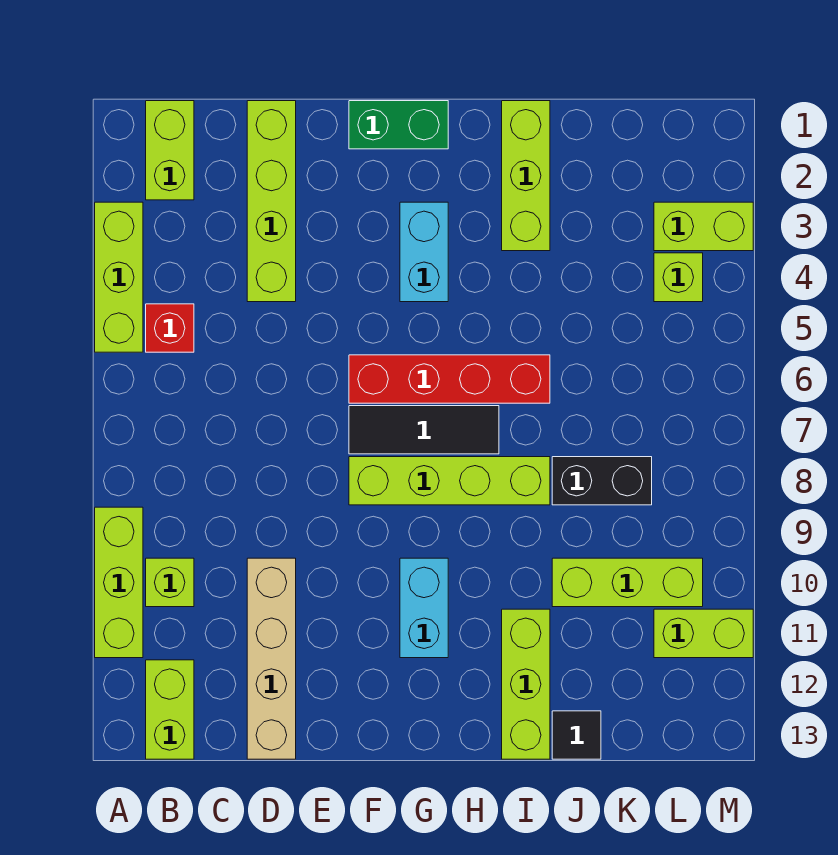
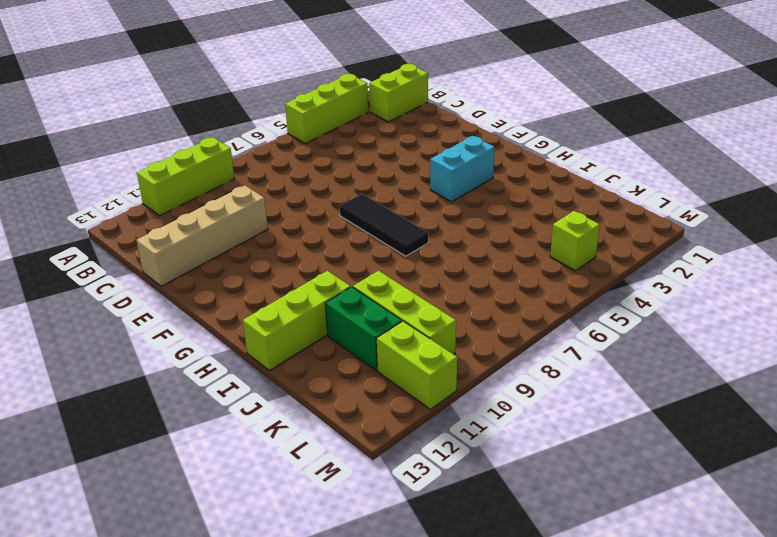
green brick J11:K11 level 1 -> green brick F1:G1 level 1
none -> red brick B5 level 1
none -> lime brick B10 level 1
none -> lime brick B12:B13 level 1

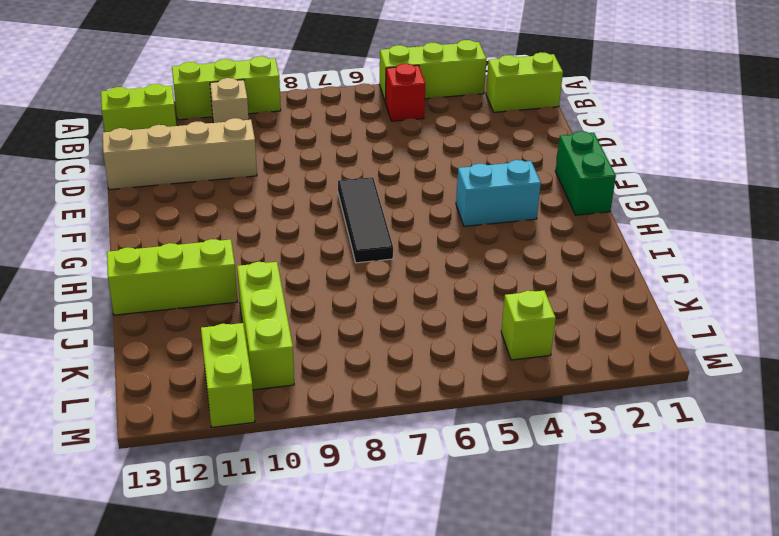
tan brick B10 level 1 -> lime brick B10 level 1
none -> lime brick D1:D4 level 1
none -> red brick F6:I6 level 1
none -> lime brick F8:I8 level 1

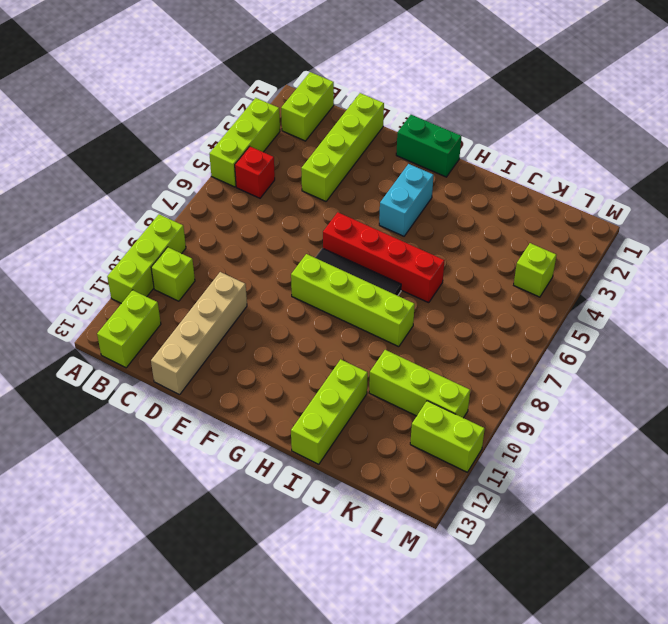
none -> cyan brick G10:G11 level 1
none -> lime brick I1:I3 level 1
none -> black brick J8:K8 level 1

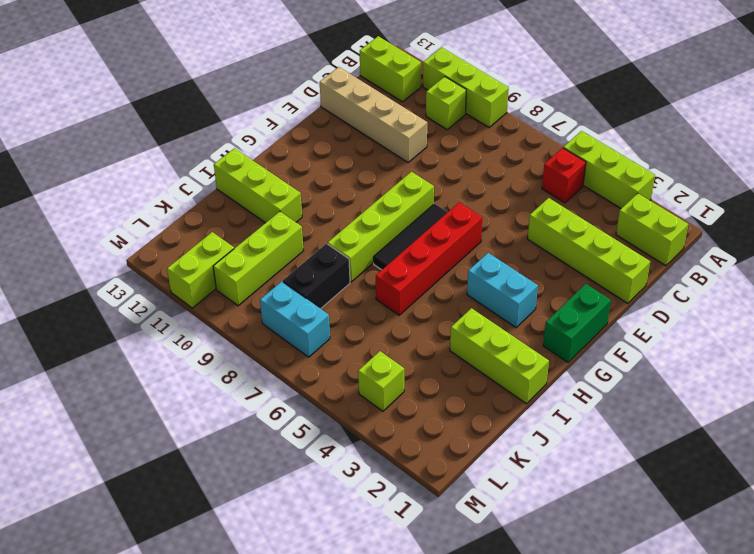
cyan brick L7:L8 level 1 -> cyan brick G10:G11 level 1
none -> black tile J13 level 1
none -> lime brick L3:M3 level 1

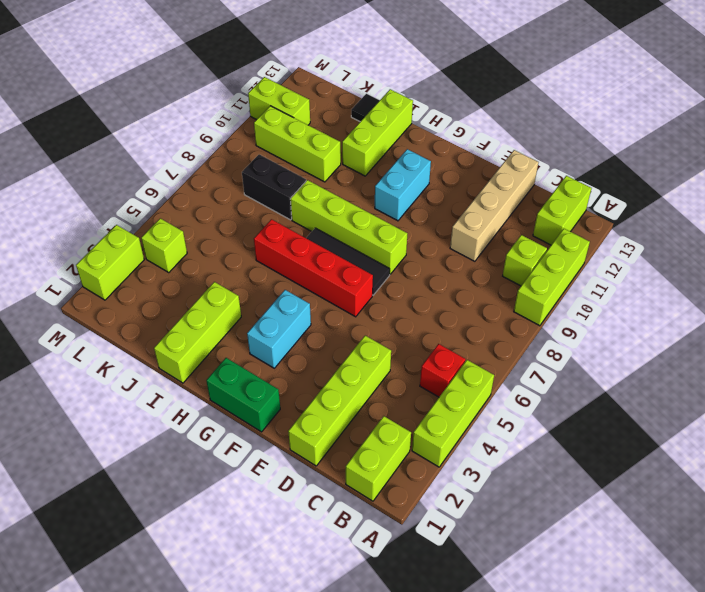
lime brick M2:M3 level 1 -> lime brick L3:M3 level 1

